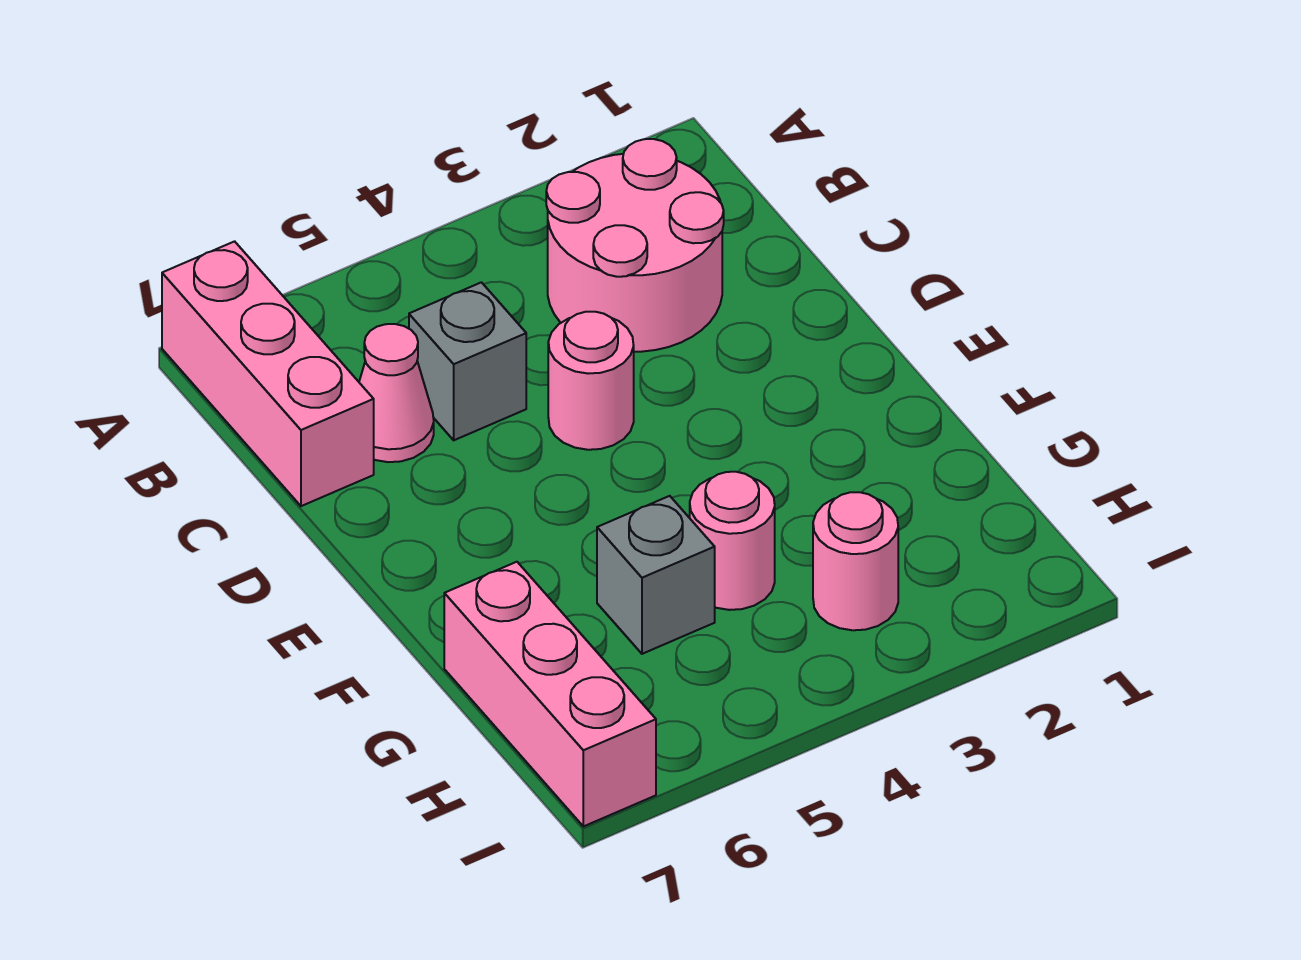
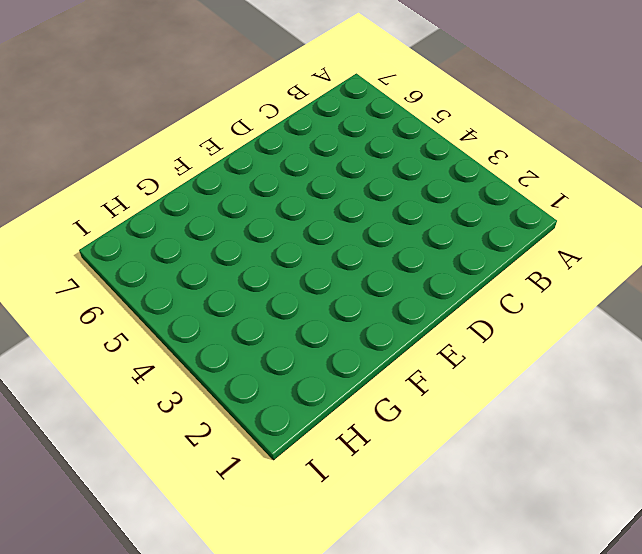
none -> pink brick A7:C7 level 1
none -> pink round brick B2:C3 level 1

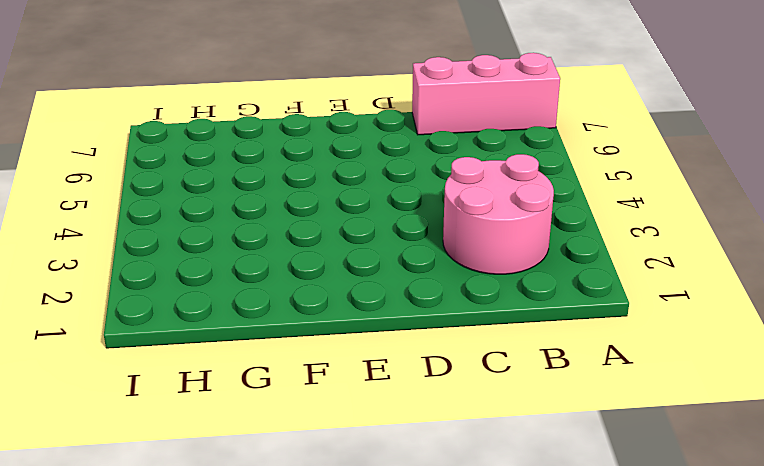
none -> grey brick C5 level 1
none -> pink cone C6 level 1

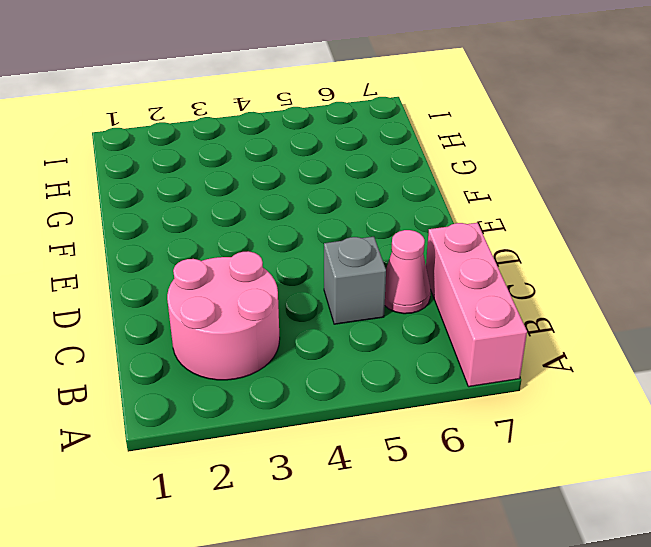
none -> pink round brick D4 level 1
none -> pink round brick G4 level 1

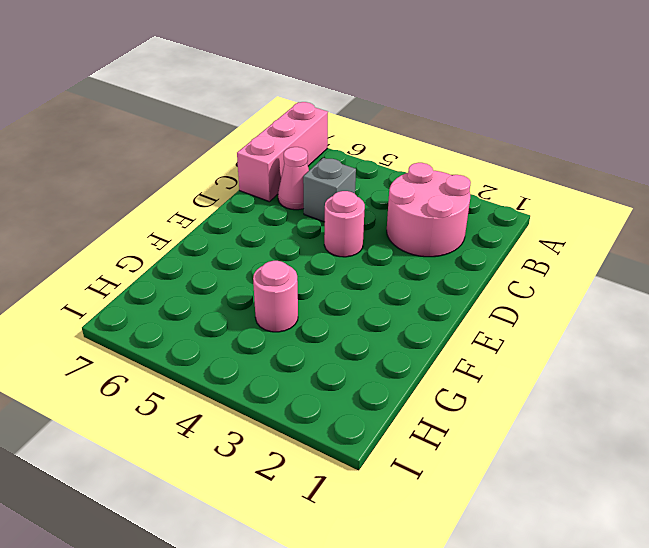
none -> grey brick G5 level 1
none -> pink brick G7:I7 level 1

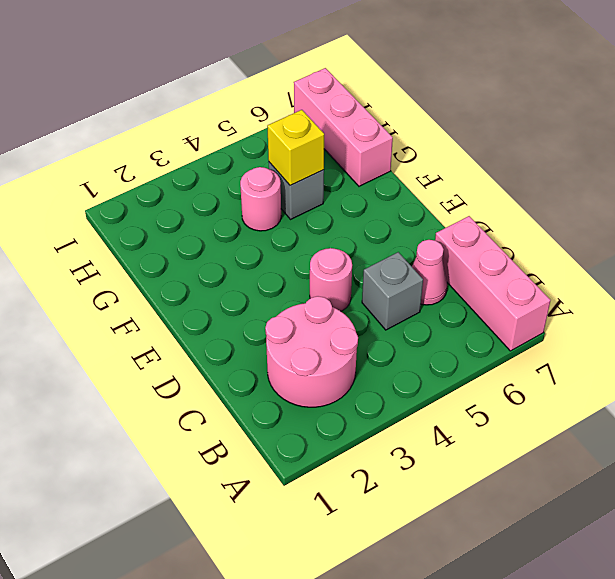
yellow brick G5 level 2 -> none
none -> pink round brick H3 level 1

